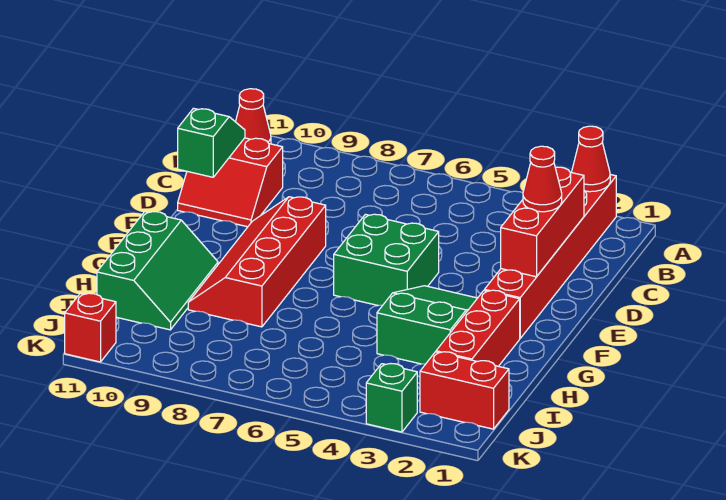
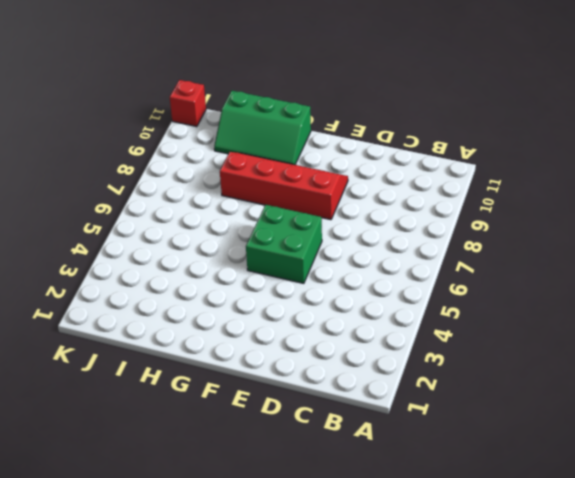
none -> red brick A2:F2 level 1
none -> red cone A11 level 1
none -> red slope C10:D11 level 1 top C

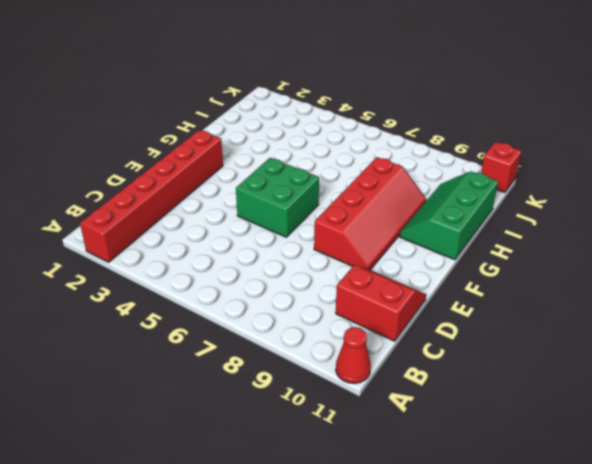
none -> green slope F3:H4 level 1 top H
none -> red brick G2:I2 level 1
none -> red brick J1:J2 level 1

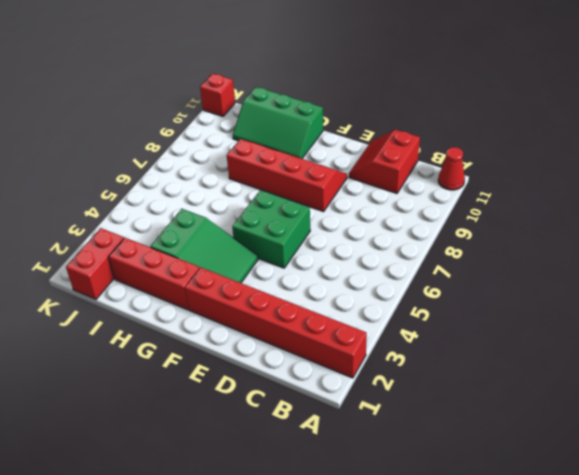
none -> green brick K3 level 1
none -> red cone A2 level 2
none -> red brick C2:E2 level 2

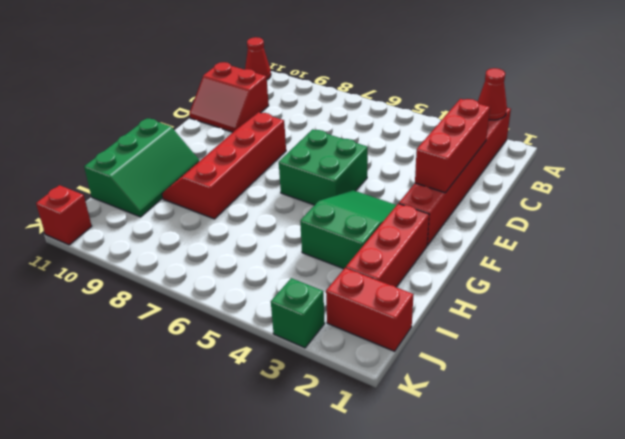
none -> green slope C11:D11 level 2 top D
none -> red cone D2 level 3

